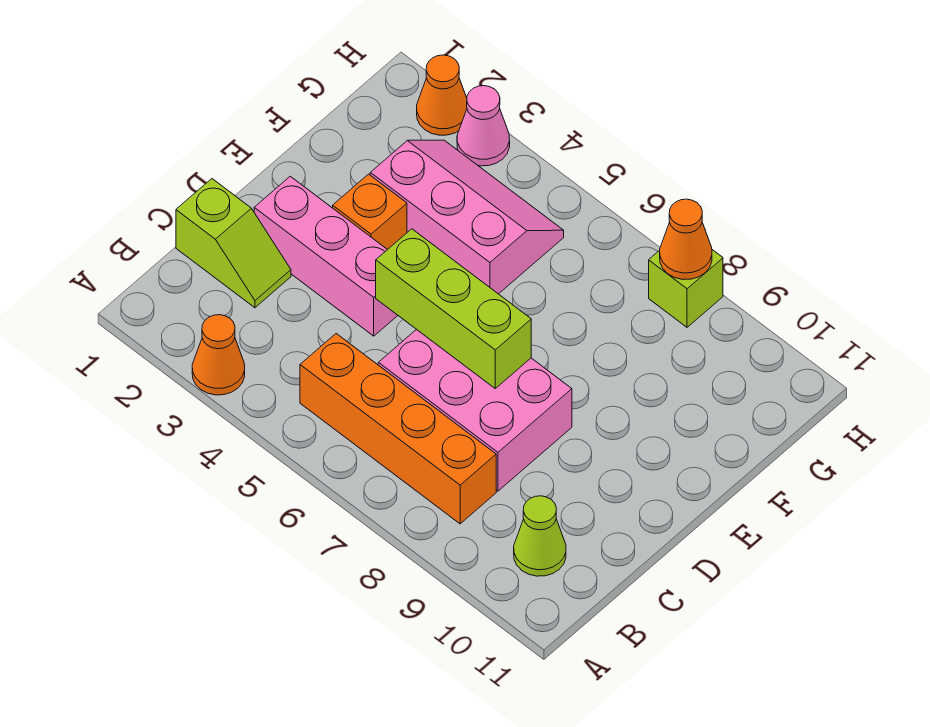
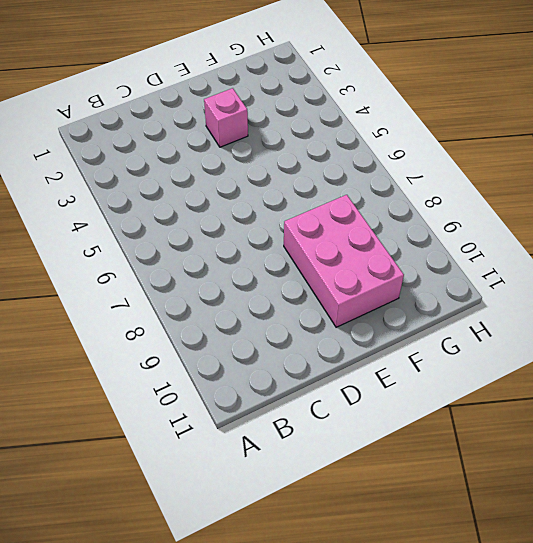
pink brick E3 level 1 -> orange brick E3 level 1
pink brick E8:F10 level 1 -> pink brick C6:D8 level 1
none -> orange cone A3 level 1
none -> orange brick B5:B8 level 1
none -> lime cone B10 level 1

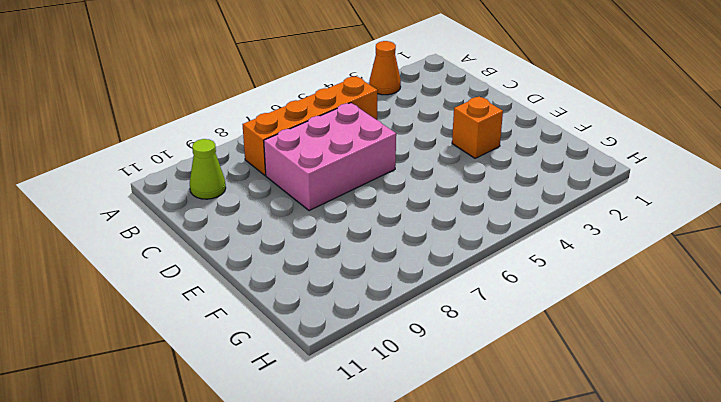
none -> lime slope C1:C2 level 1 top 1
none -> pink brick D2:D4 level 1
none -> pink slope F3:G5 level 1 top F

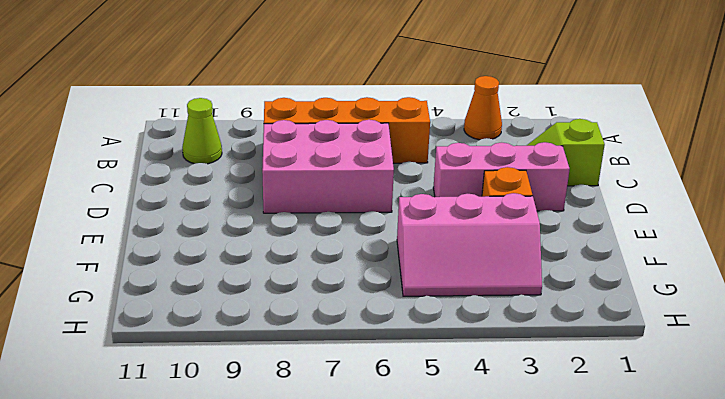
none -> orange cone H2 level 1
none -> pink cone H3 level 1
none -> lime brick H8 level 1

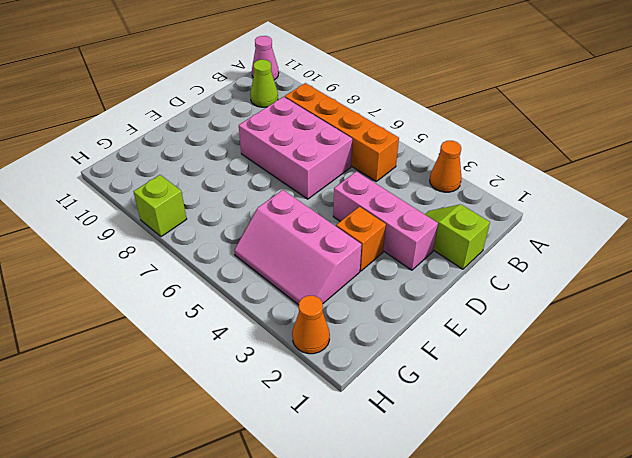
pink cone A11 level 1 -> pink cone H3 level 1
none -> lime brick D5:D7 level 2
none -> orange cone H8 level 2

